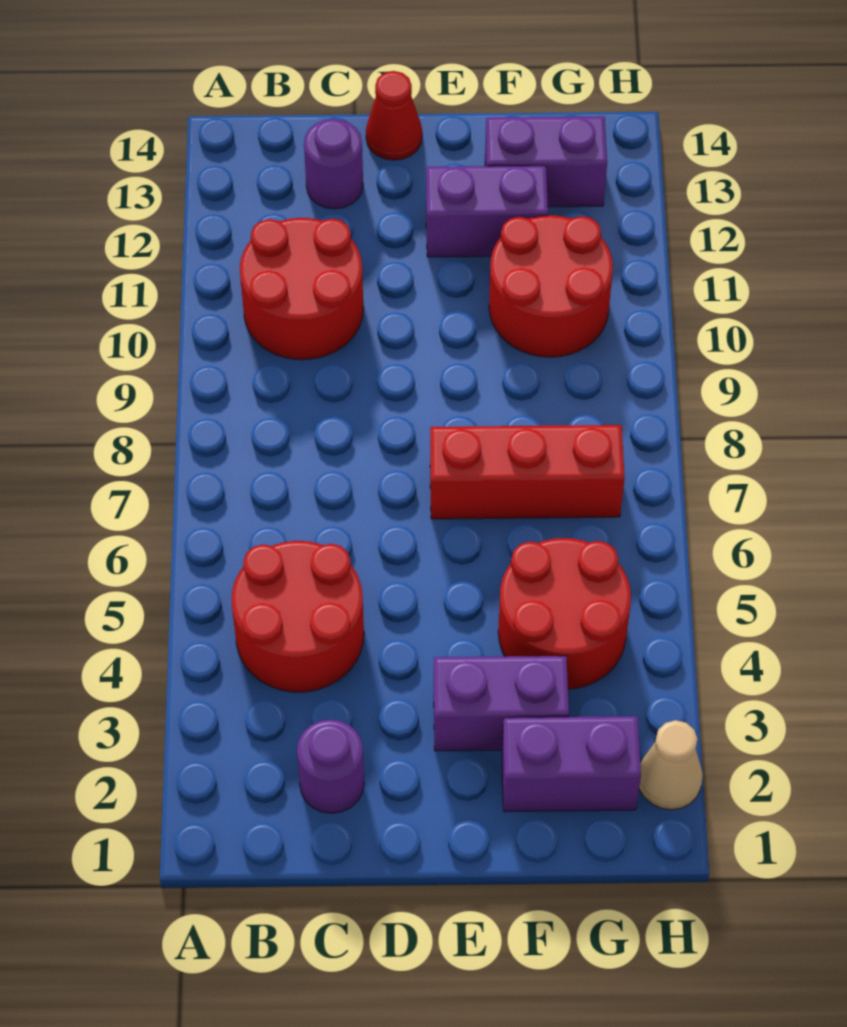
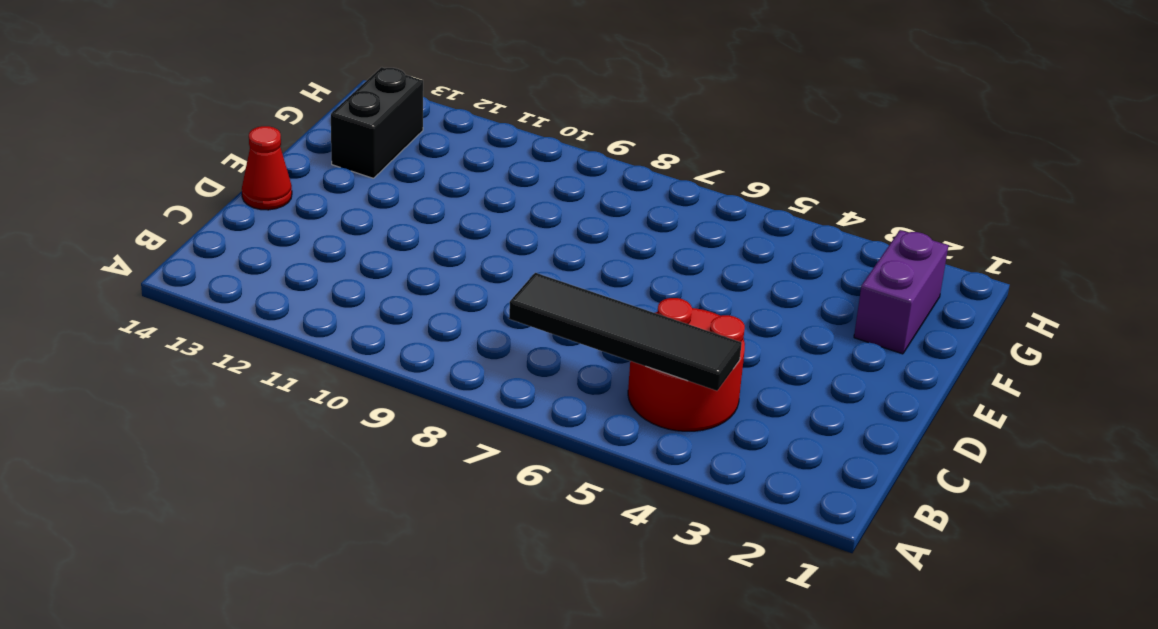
black tile B4:B7 level 2 -> none
black brick F13:G13 level 1 -> purple brick F13:G13 level 1
none -> red round brick B10:C11 level 1
none -> purple round brick C2 level 1
none -> purple round brick C13 level 1

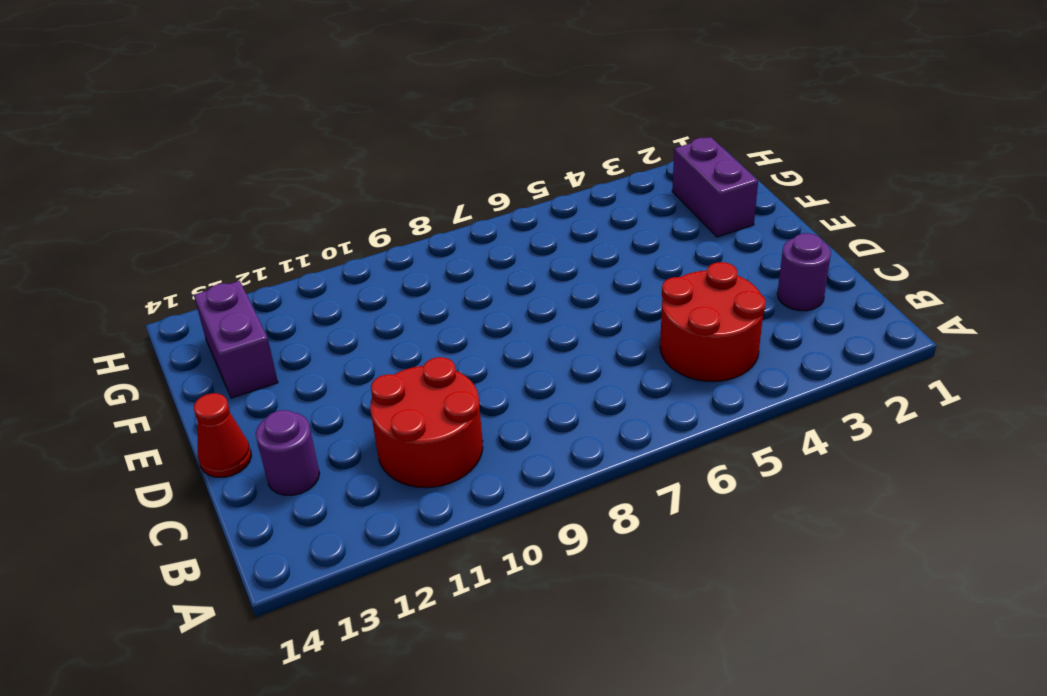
none -> purple brick E3:F3 level 1
none -> red brick E7:G7 level 1
none -> purple brick E12:F12 level 1

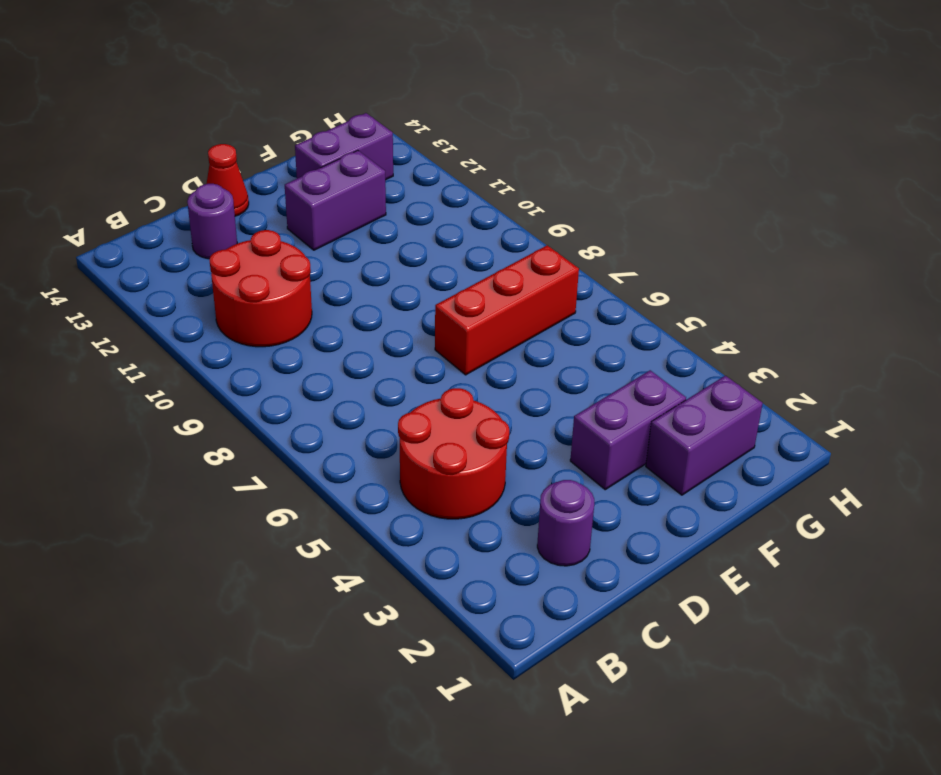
none -> red round brick F4:G5 level 1
none -> red round brick F10:G11 level 1
none -> tan cone H2 level 1

